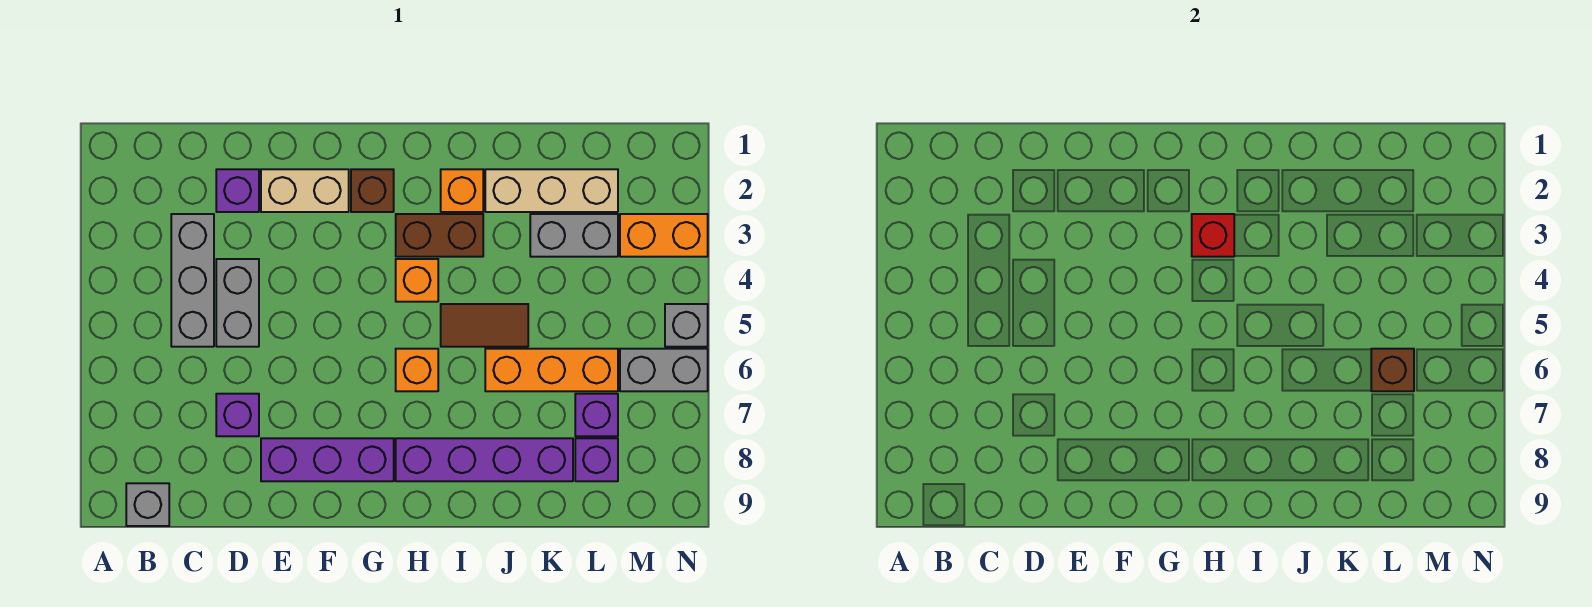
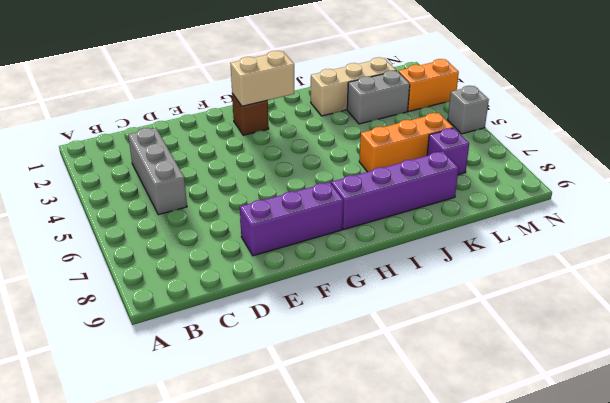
tan brick G2:H2 level 2 -> tan brick E2:F2 level 1
none -> grey brick B9 level 1
none -> purple brick D2 level 1
none -> grey brick D4:D5 level 1

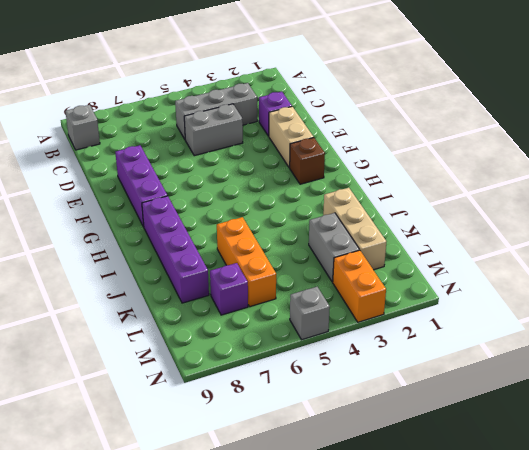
none -> purple brick D7 level 1
none -> brown brick H3:I3 level 1
none -> orange brick H4 level 1

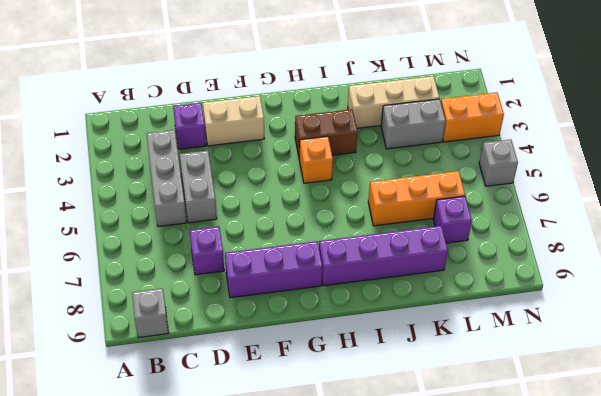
none -> brown brick G2 level 1
none -> orange brick H6 level 1
none -> orange brick I2 level 1

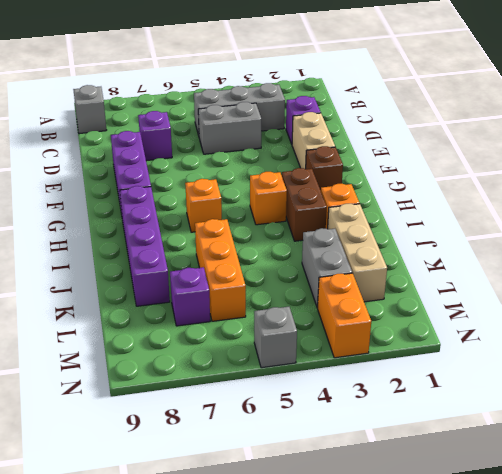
none -> brown tile I5:J5 level 1
none -> purple brick L8 level 1
none -> grey brick M6:N6 level 1

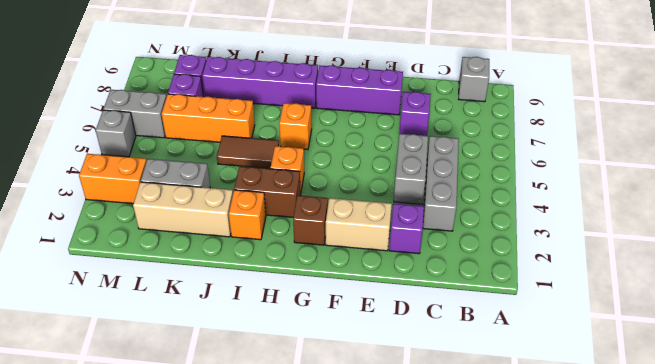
none -> red brick H3 level 2
none -> brown brick L6 level 2

